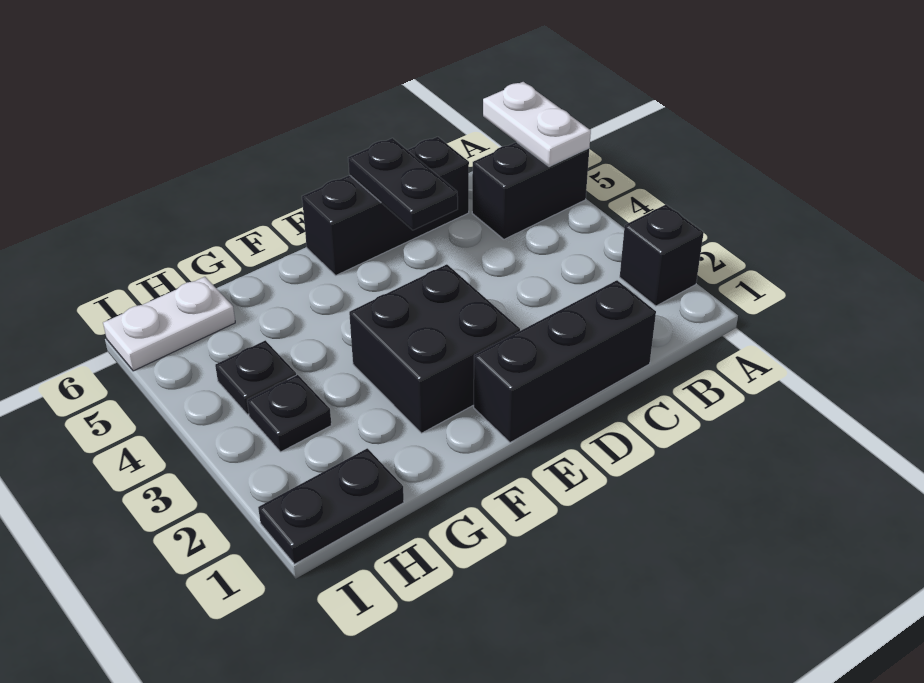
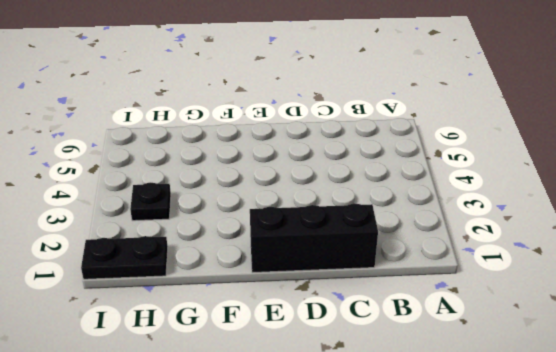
none -> black brick A2 level 1
none -> black brick A5:B5 level 1

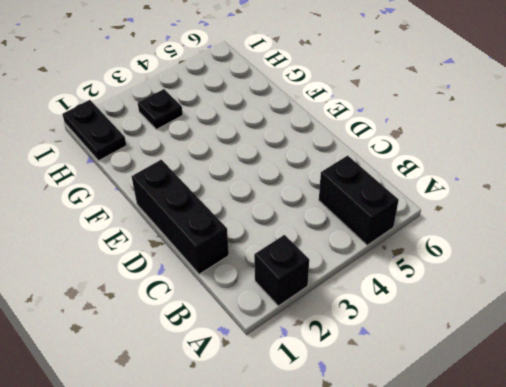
none -> black brick C6:E6 level 1
none -> black brick E2:F3 level 1

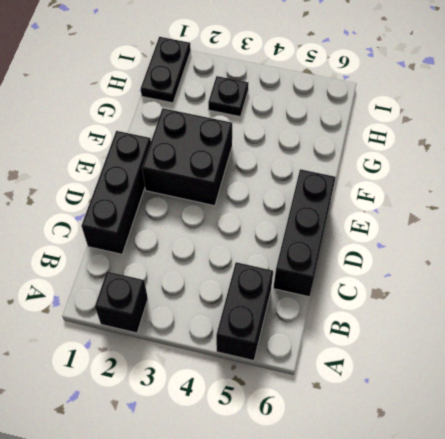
none -> black plate H4 level 1
none -> white plate H6:I6 level 1

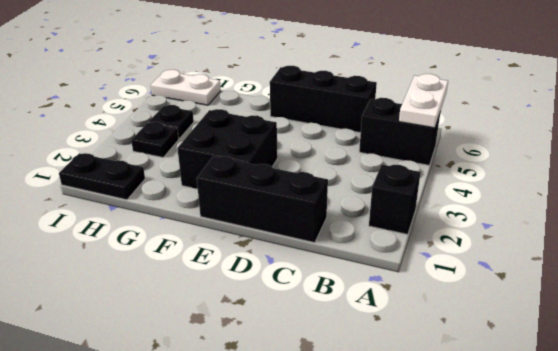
none -> black plate D5:D6 level 2

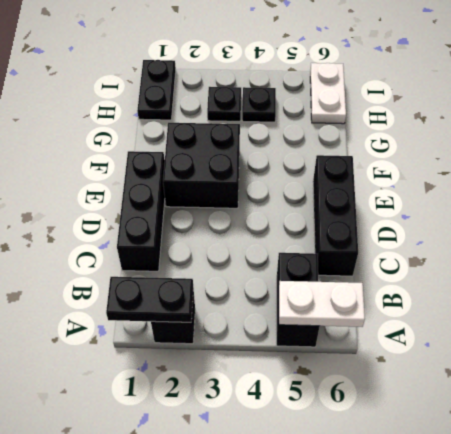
black plate A1:A2 level 2 -> black plate D5:D6 level 2

